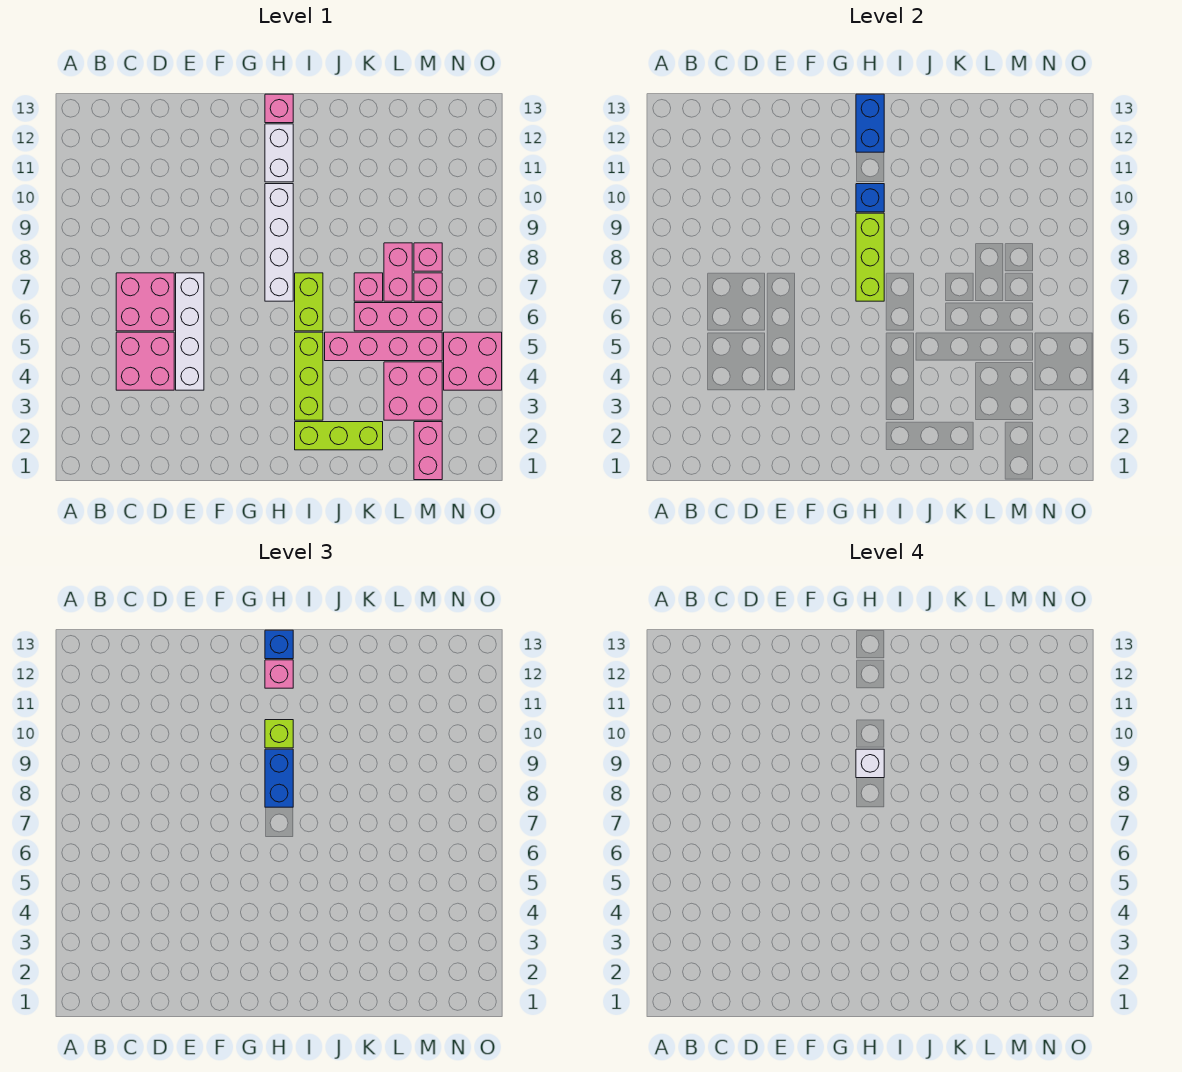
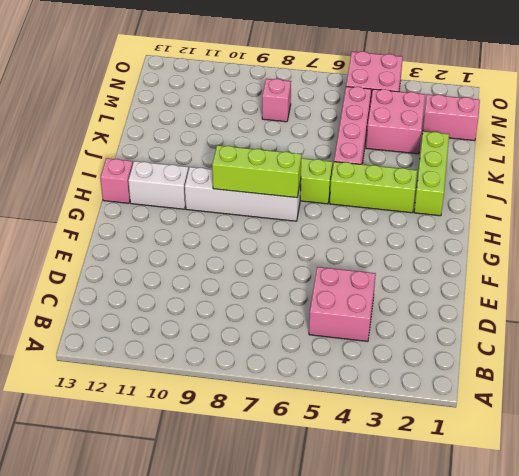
none -> pink brick C6:D7 level 1
none -> white brick E4:E7 level 1
none -> pink brick K6:M6 level 1

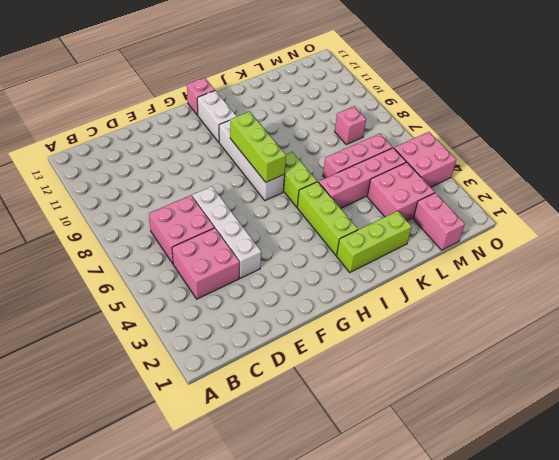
none -> pink brick K7 level 1
none -> pink brick L7:L8 level 1
none -> pink brick M7 level 1

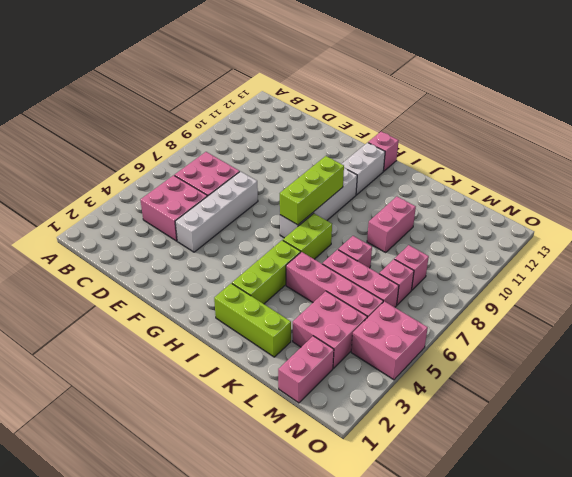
pink brick K9:K10 level 1 -> pink brick L7:L8 level 1
none -> blue brick H10 level 2
none -> blue brick H12:H13 level 2
none -> blue brick H8:H9 level 3

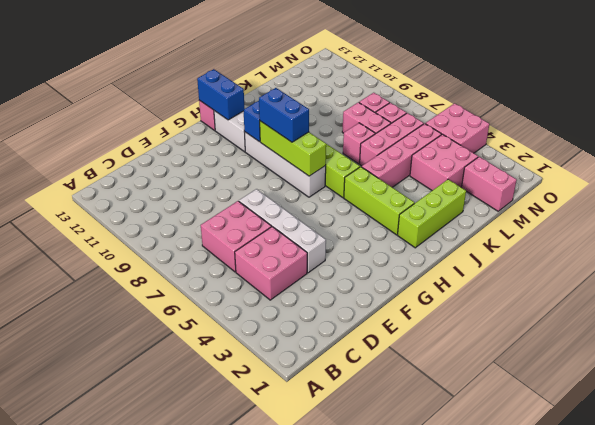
none -> lime brick H10 level 3
none -> pink brick H12 level 3
none -> blue brick H13 level 3

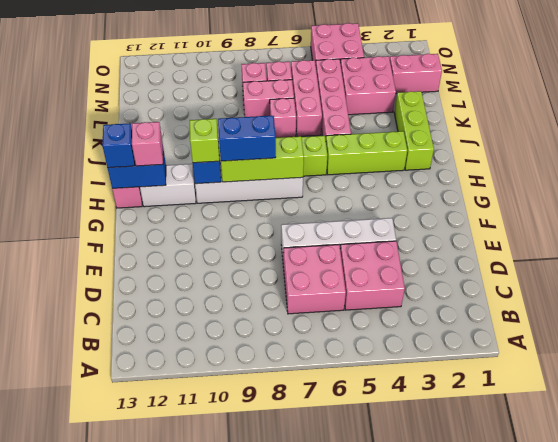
none -> white brick H9 level 4

